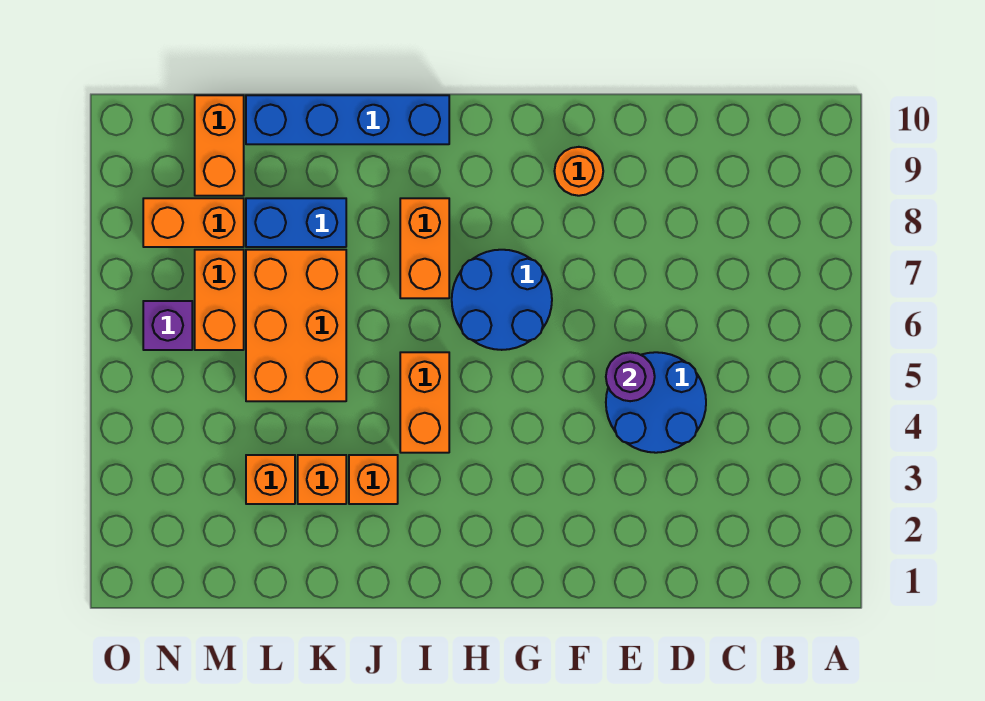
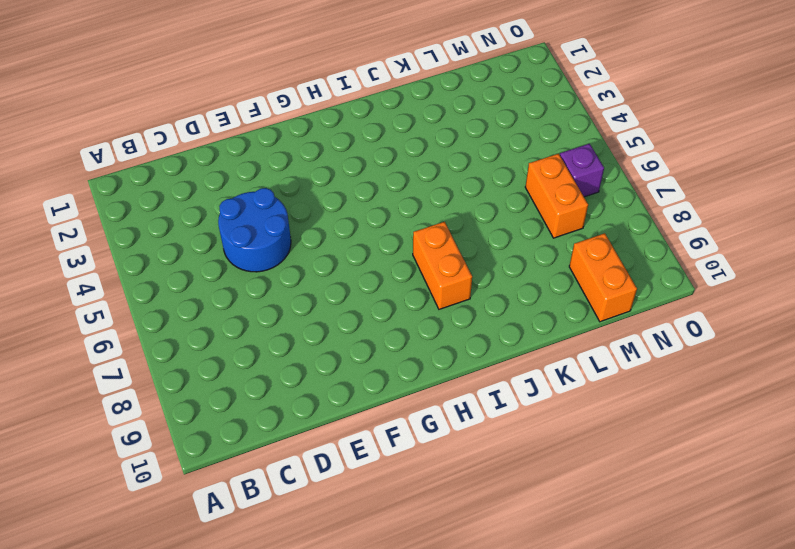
none -> orange round brick F9 level 1
none -> blue round brick G6:H7 level 1
none -> orange brick I4:I5 level 1

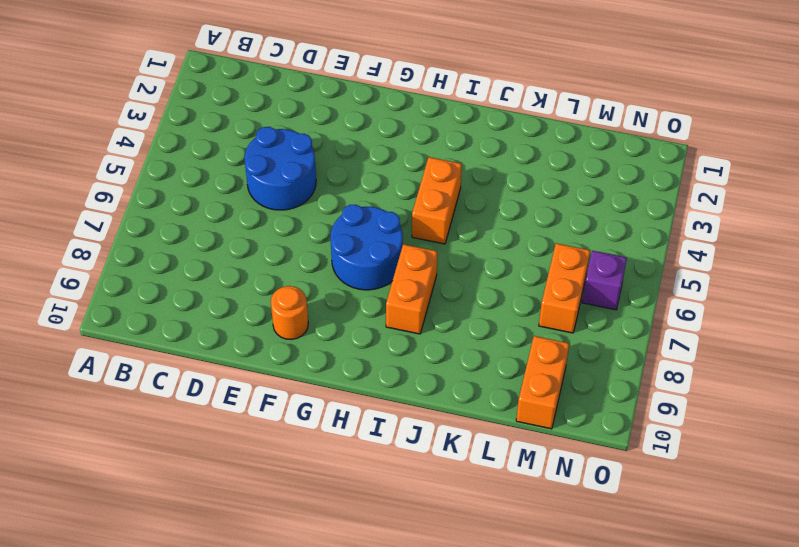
none -> blue brick I10:L10 level 1
none -> orange brick J3 level 1
none -> orange brick K3 level 1

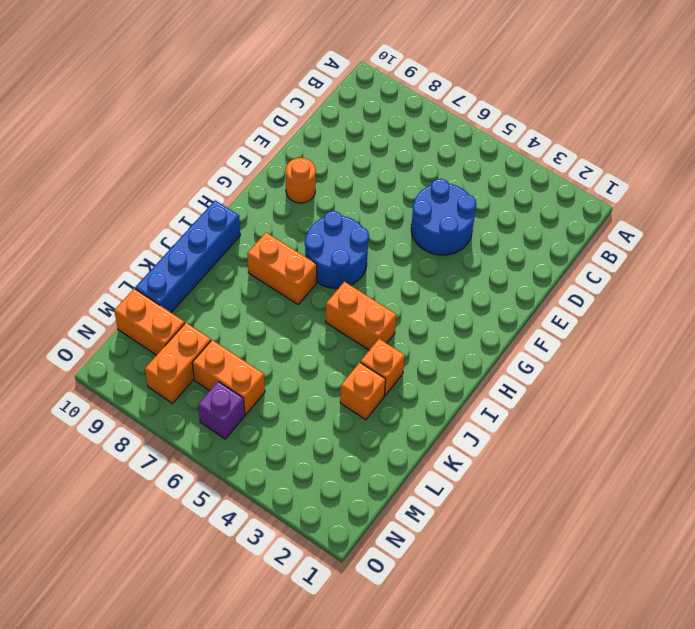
none -> orange brick K5:L7 level 1
none -> blue brick K8:L8 level 1
none -> orange brick L3 level 1

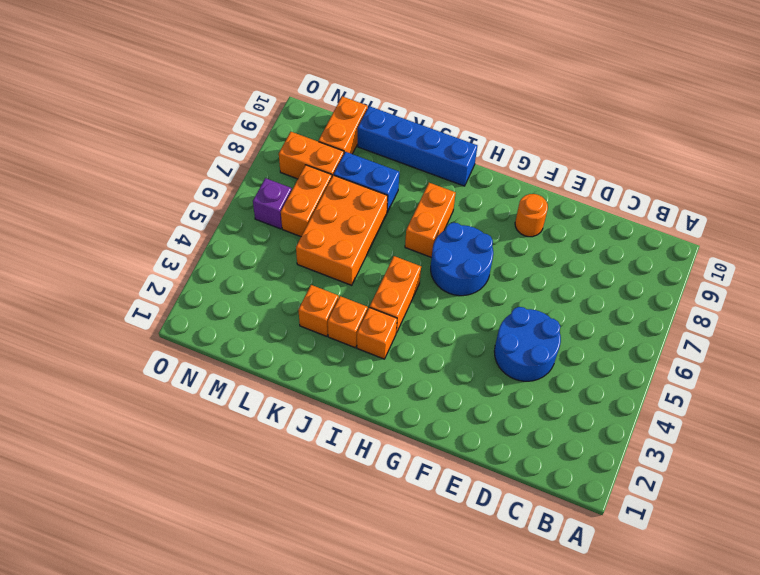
orange brick I3 level 1 -> orange brick L3 level 1
none -> purple round brick E5 level 2

